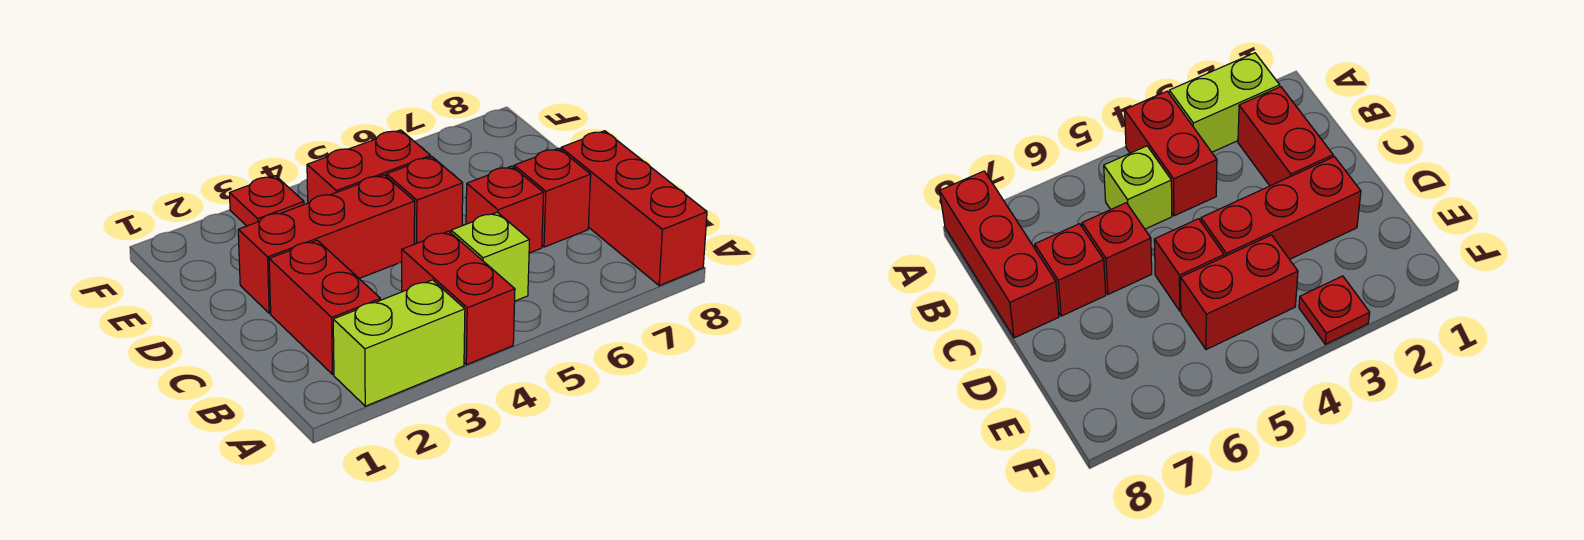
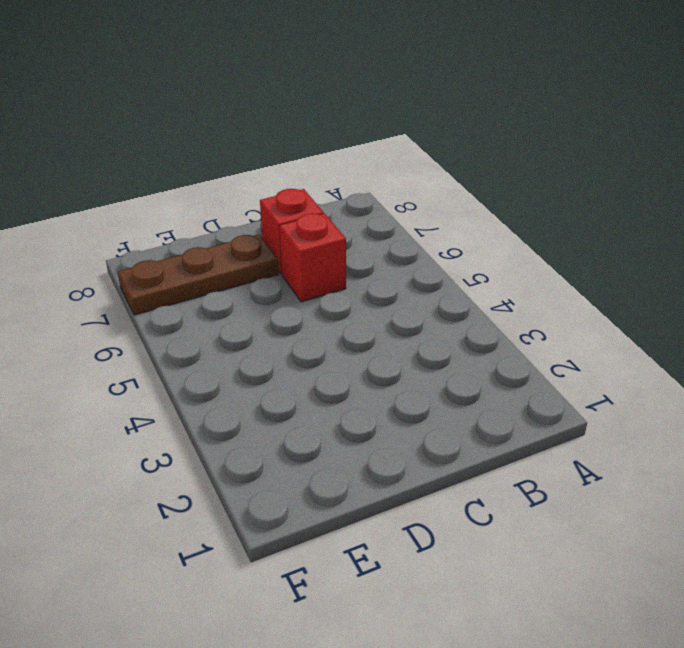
brown plate D7:F7 level 1 -> none
none -> lime brick A2:A3 level 1
none -> red brick A4:B4 level 1

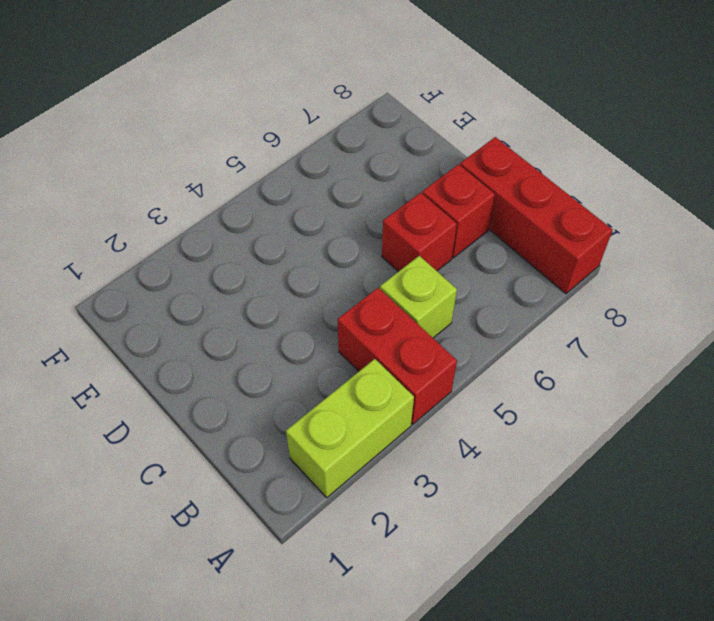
none -> red brick B2:C2 level 1
none -> red brick D2:D4 level 1

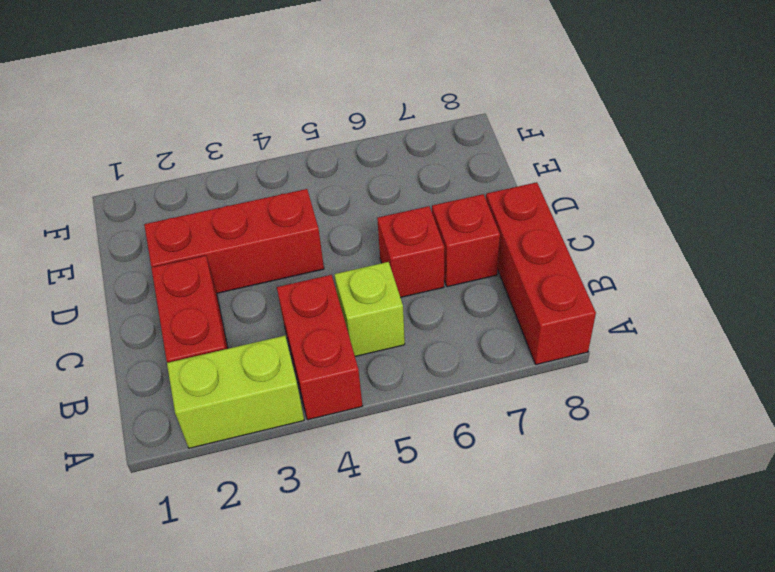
none -> red brick D5 level 1
none -> red brick E4:E5 level 1

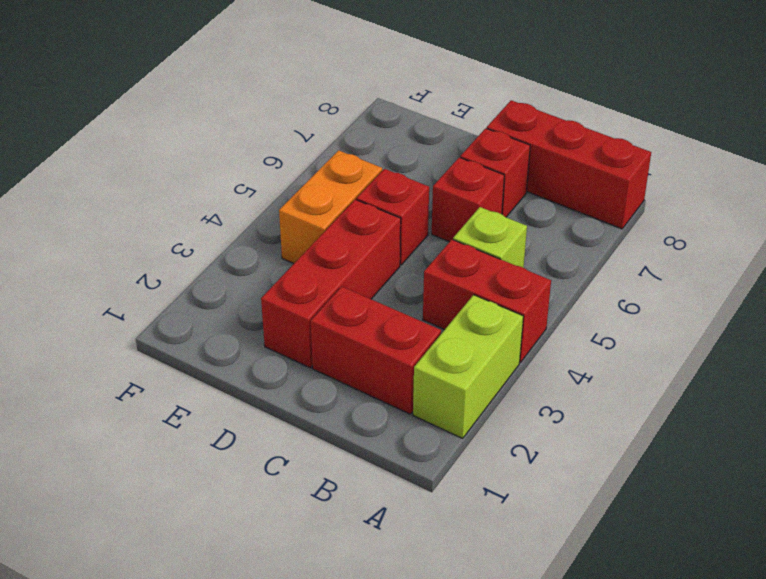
orange brick E4:E5 level 1 -> red brick E4:E5 level 1
none -> red plate F3 level 1

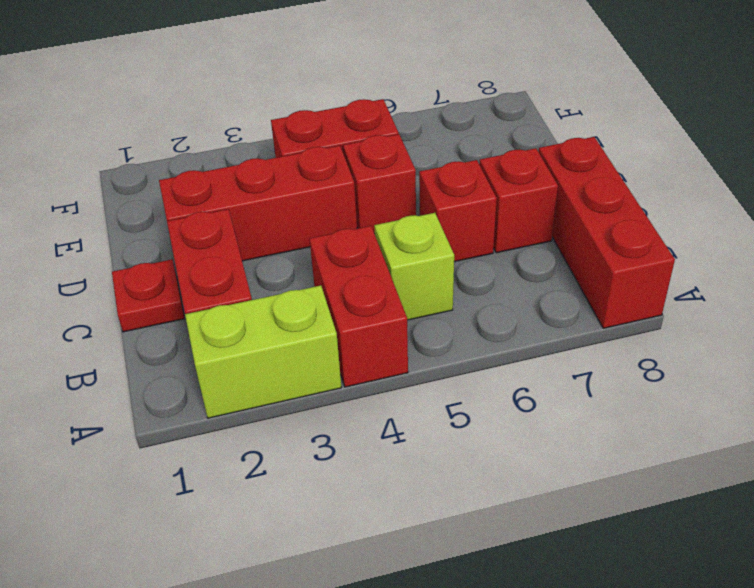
red plate C1 level 1 -> red plate F3 level 1

